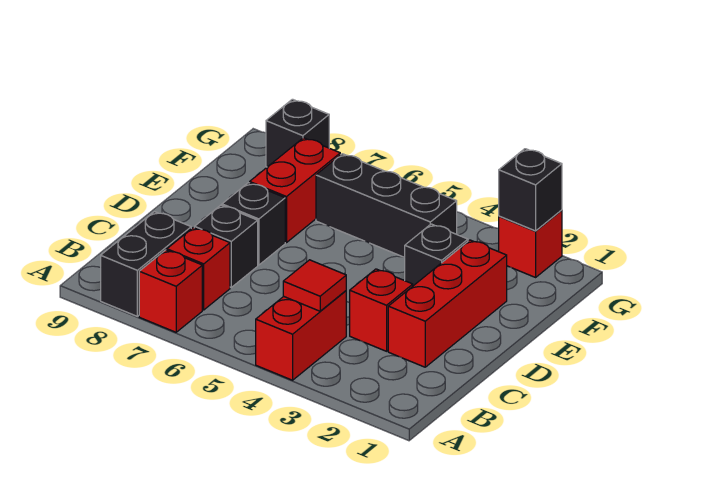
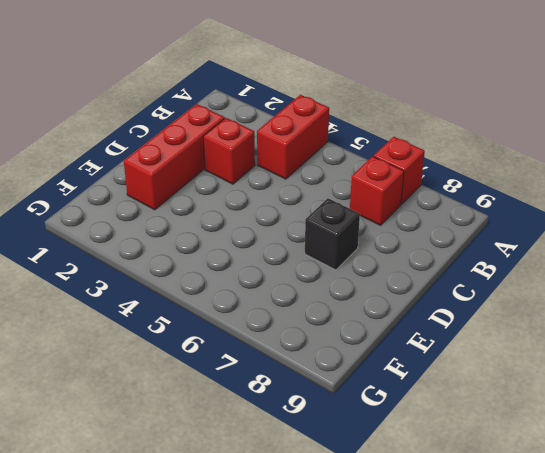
none -> black brick A8:B8 level 1
none -> black brick C7 level 1
none -> black brick E3 level 1

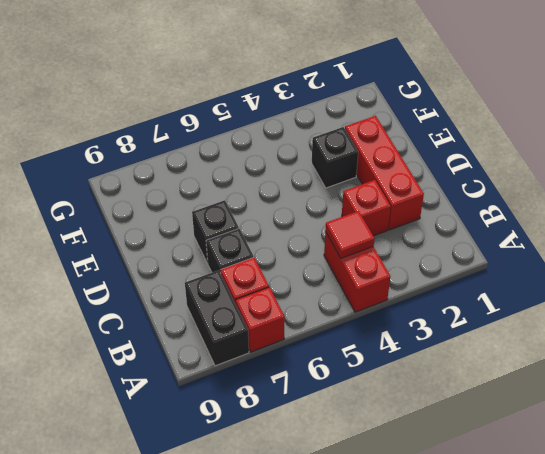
none -> red brick E7:F7 level 1
none -> black brick F4:F6 level 1
none -> red brick G2 level 1

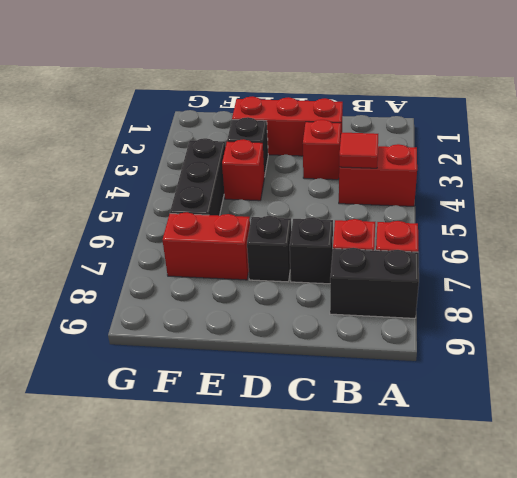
red brick E4 level 1 -> red brick G2 level 1
none -> black brick G8 level 1
none -> black brick G2 level 2

